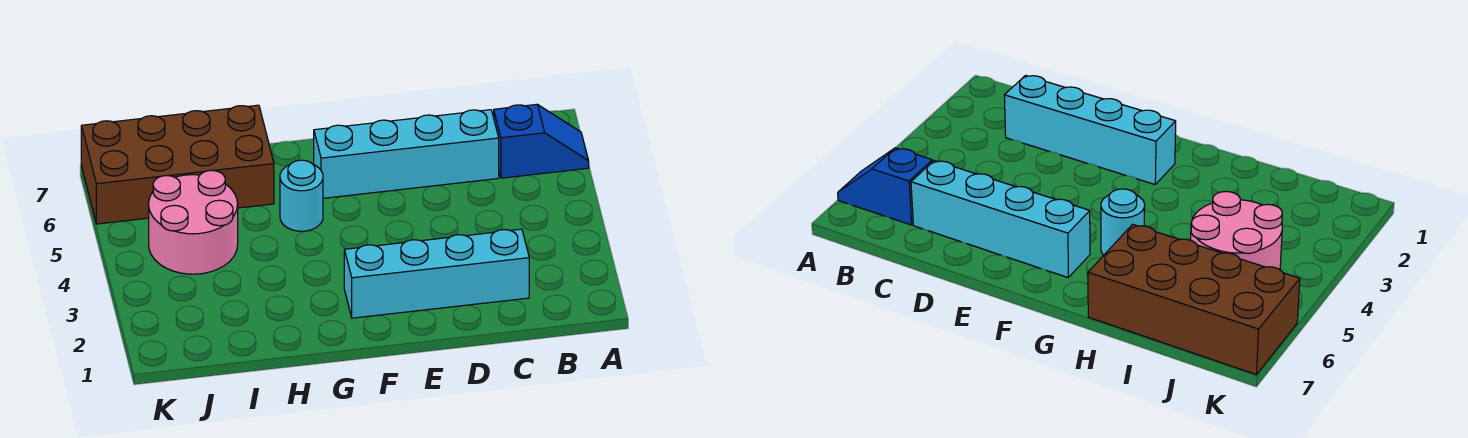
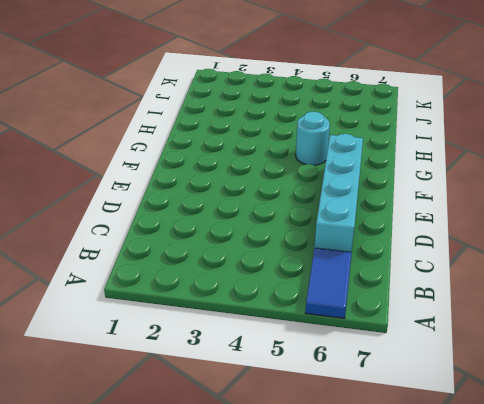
blue tile A6:B6 level 1 -> blue slope A6:B6 level 1 top B
none -> cyan brick C2:F2 level 1
none -> brown brick H6:K7 level 1

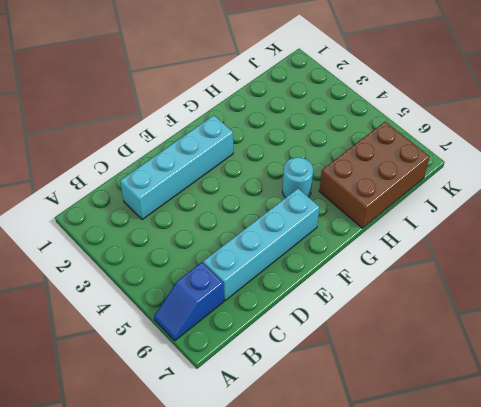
brown brick H6:J7 level 1 -> brown brick H6:K7 level 1
none -> pink round brick I4:J5 level 1

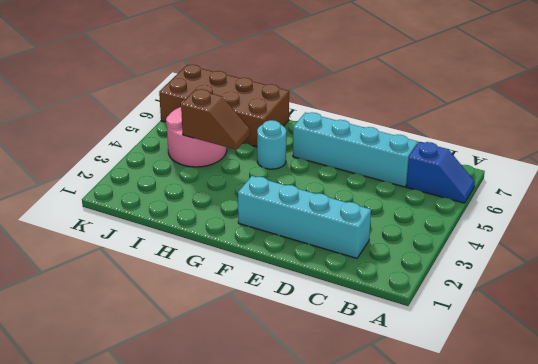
brown slope H4:I4 level 2 top I -> none

